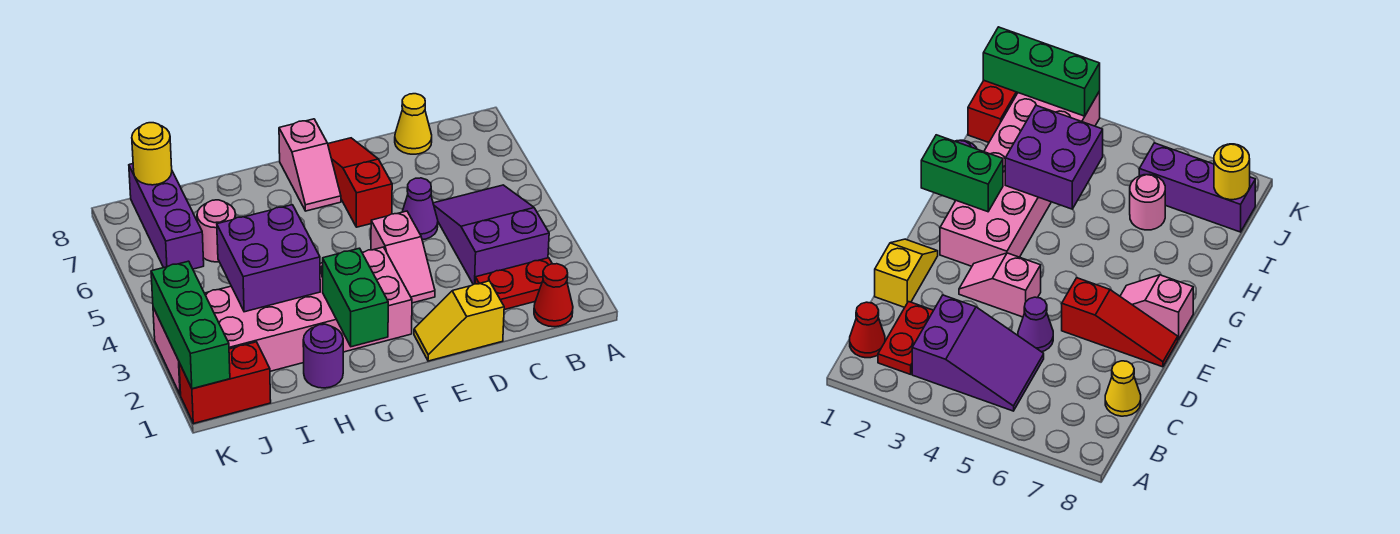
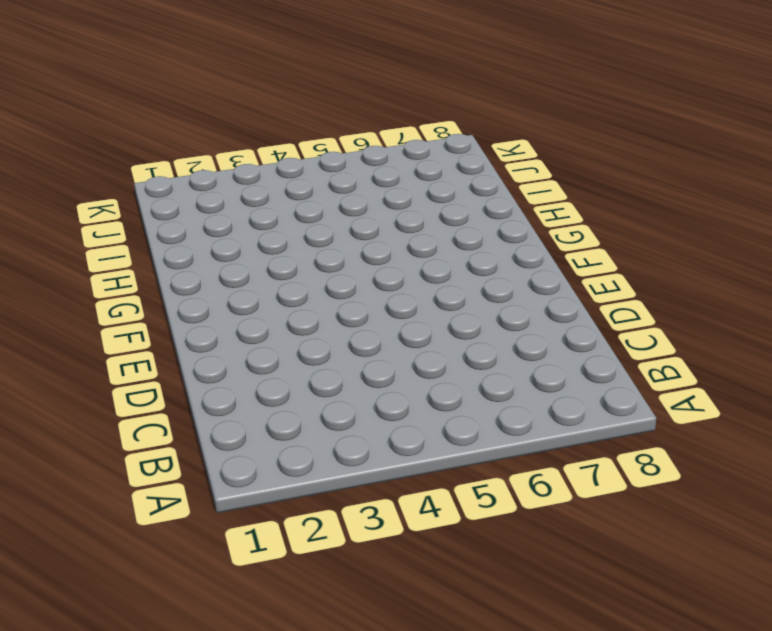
none -> red cone B1 level 1
none -> red plate B2:C2 level 1
none -> purple slope B3:C5 level 1 top 3

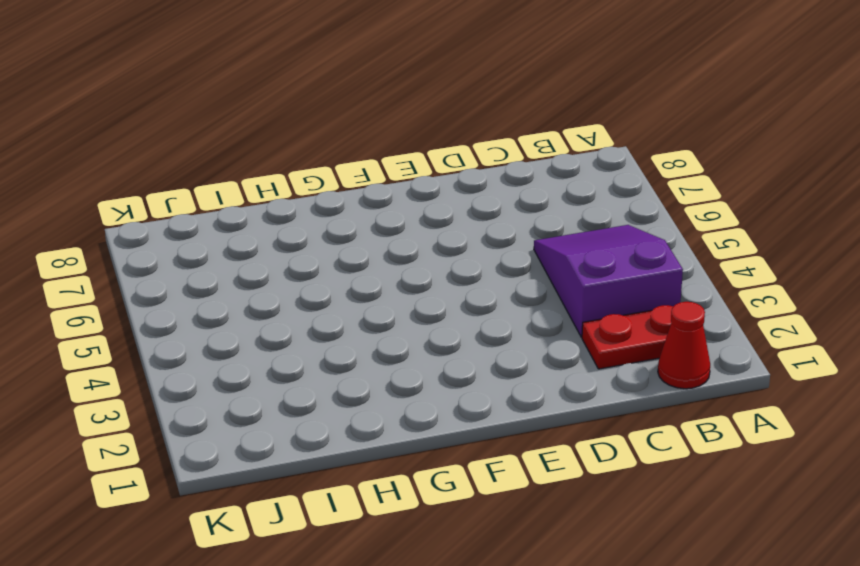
none -> yellow cone C8 level 1
none -> yellow slope D1:E1 level 1 top D
none -> purple cone D5 level 1

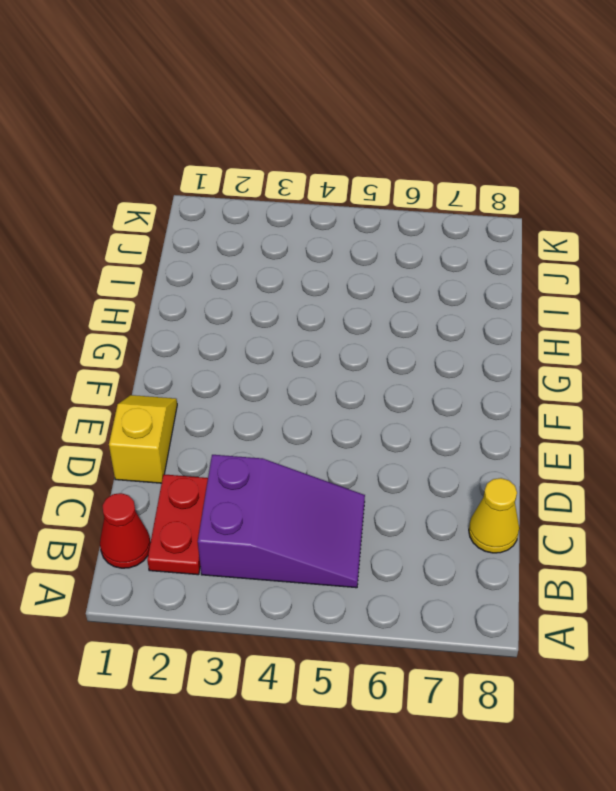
none -> purple cone D5 level 1
none -> pink slope E3:E4 level 1 top 4
none -> red slope E6:E8 level 1 top 6

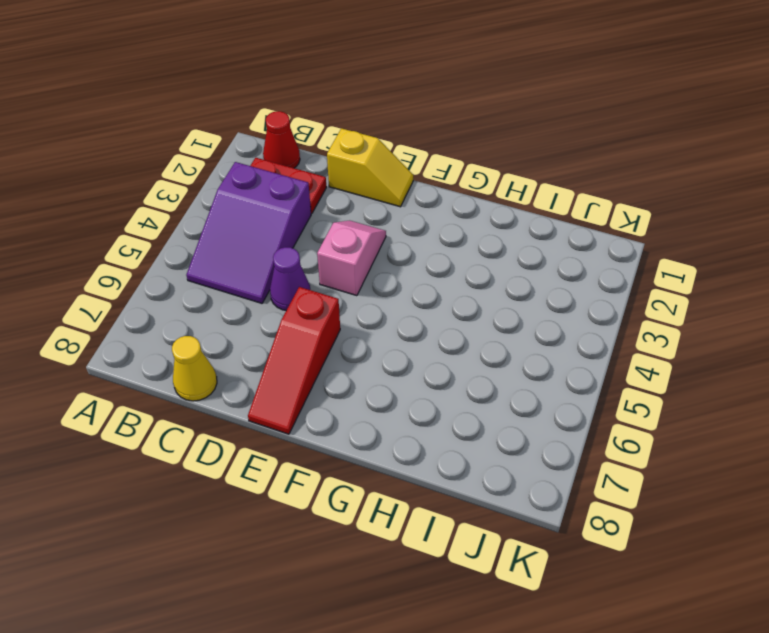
none -> pink brick F2:K3 level 1
none -> pink slope F7:F8 level 1 top 8
none -> purple round brick H1 level 1

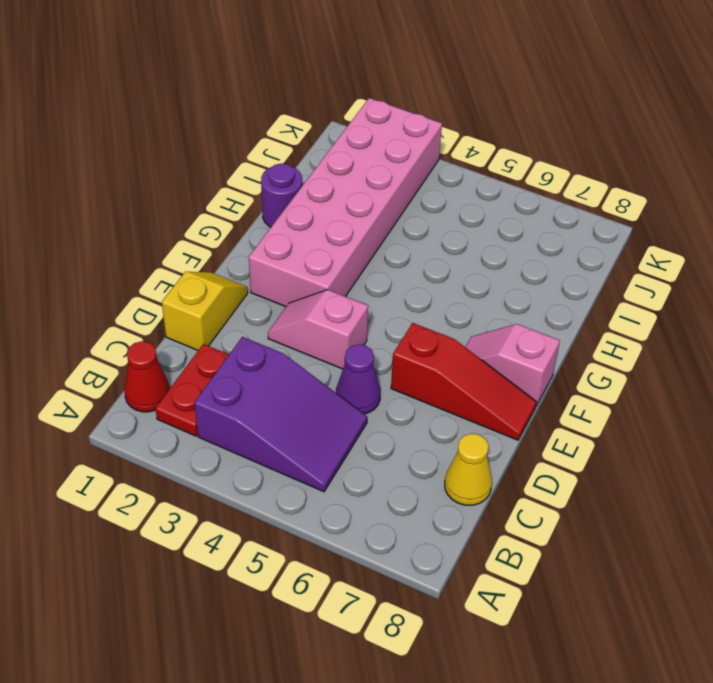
none -> pink round brick I6 level 1
none -> red brick J1:K1 level 1
none -> purple brick J6:J8 level 1

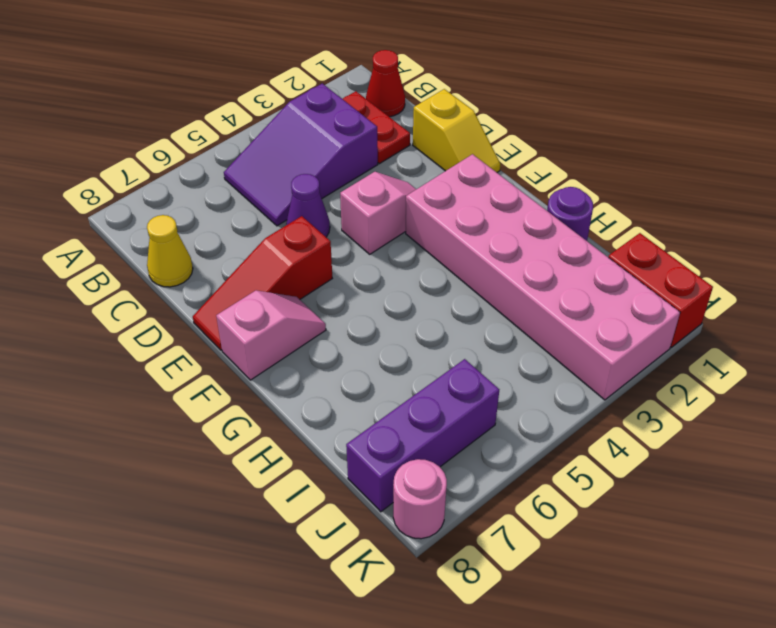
pink round brick K8 level 1 -> pink round brick I6 level 1
none -> green brick G1:G2 level 2
none -> purple brick H3:I4 level 2
none -> yellow round brick J8 level 2

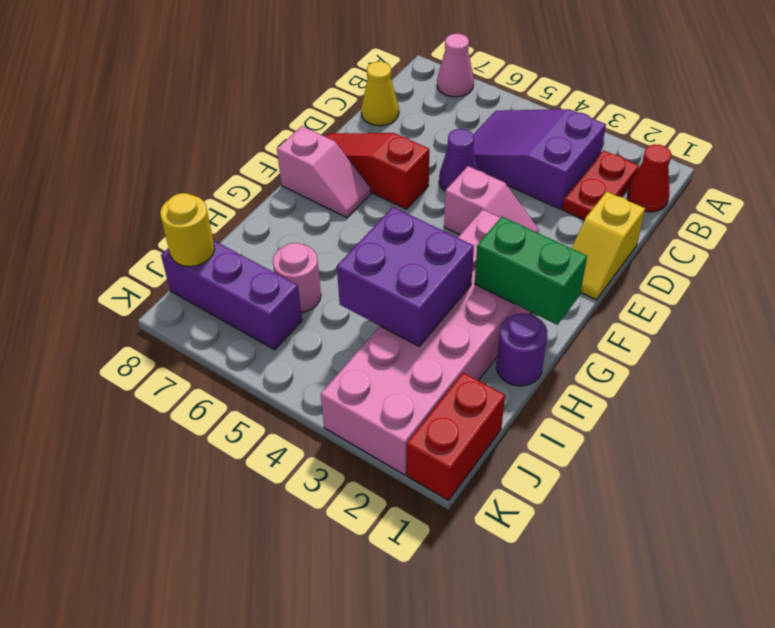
pink cone A7 level 1 -> none
none -> green brick K1:K3 level 2

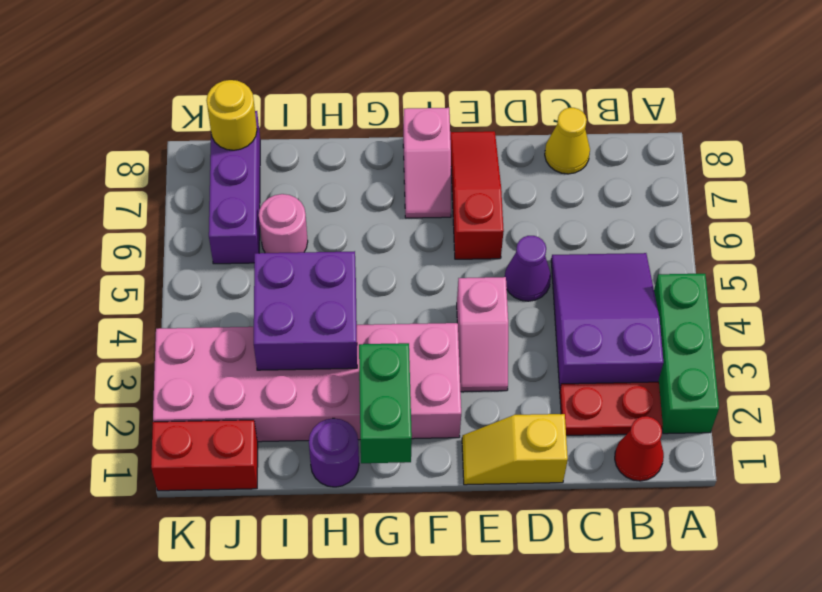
green brick A2:A4 level 1 -> green brick K1:K3 level 2

